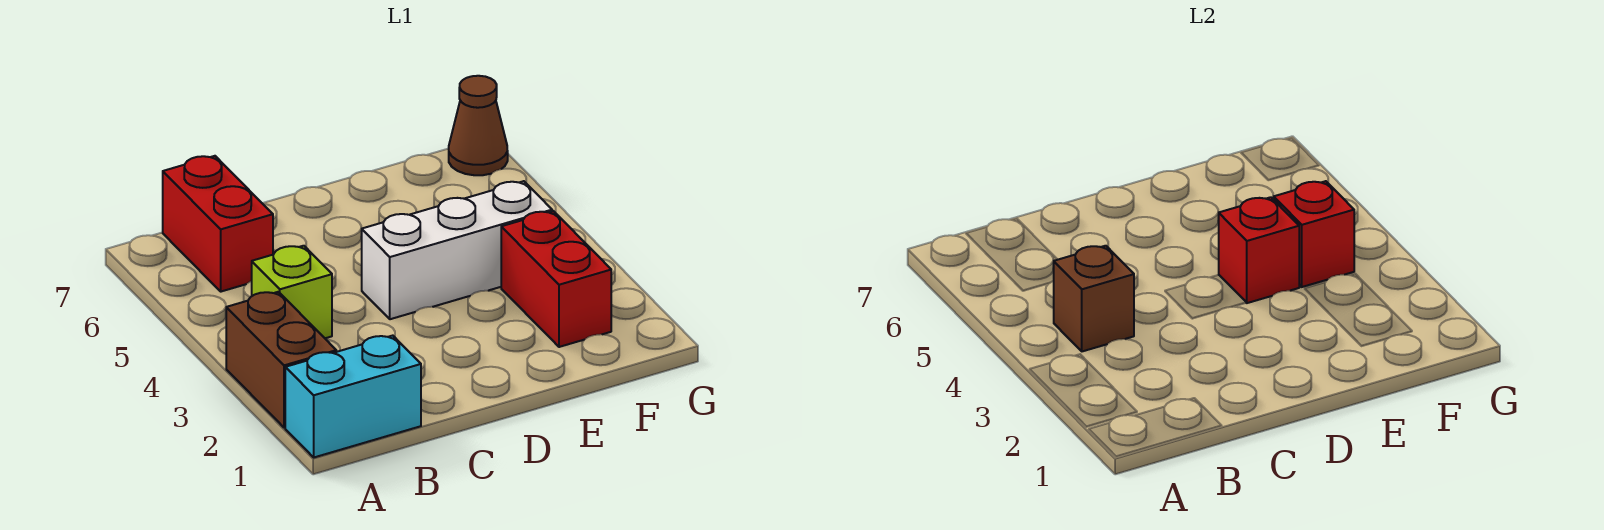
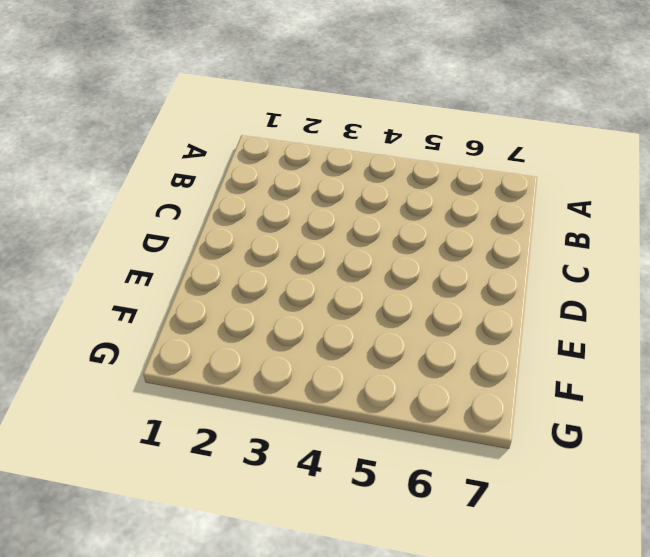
none -> cyan brick A1:B1 level 1
none -> brown brick A2:A3 level 1

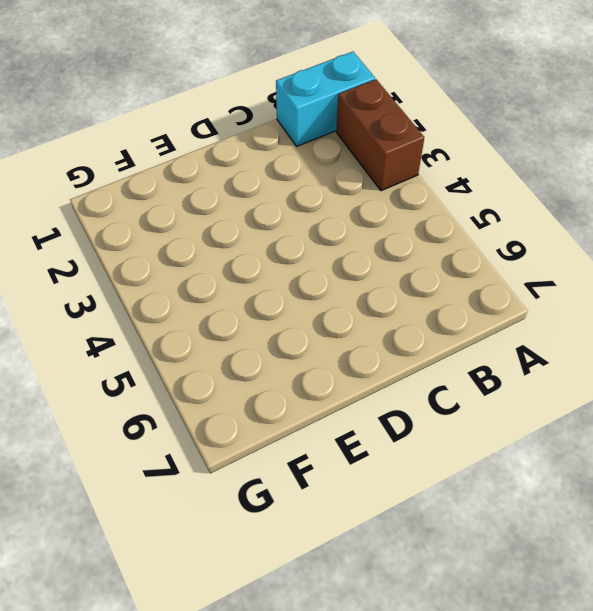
none -> lime brick B4 level 1
none -> red brick B6:B7 level 1

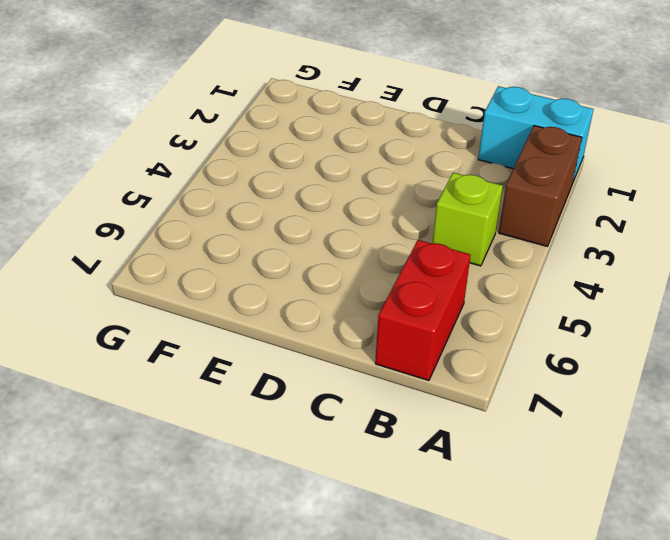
none -> white brick D4:F4 level 1
none -> red brick F2:F3 level 1

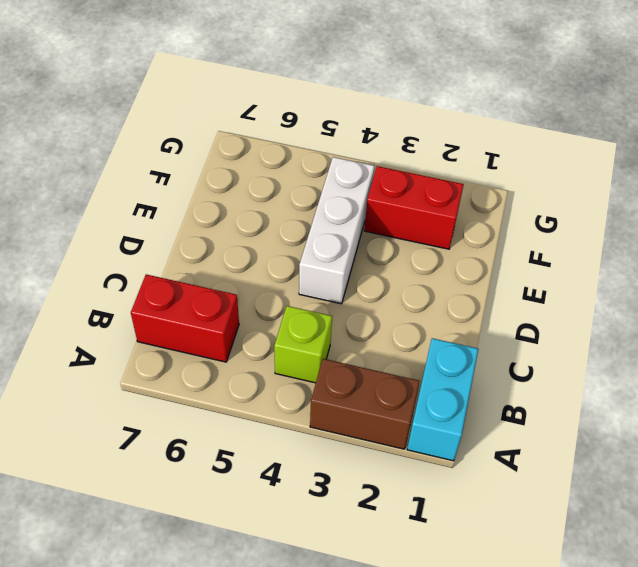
none -> brown cone G7 level 1
none -> brown brick B4 level 2

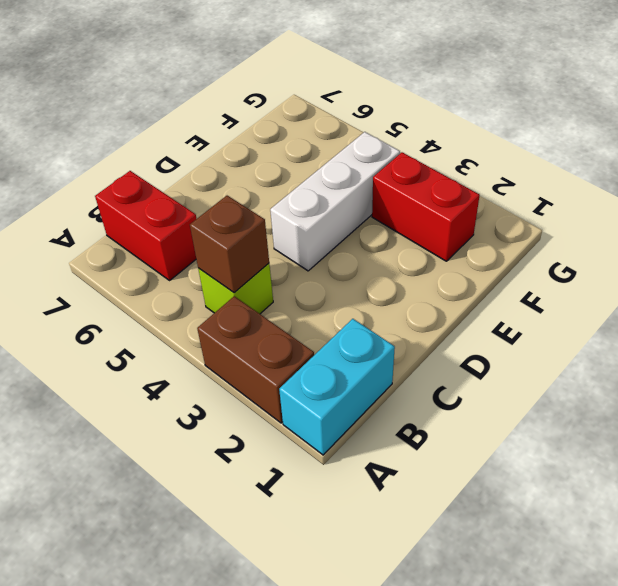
none -> brown cone G7 level 1
none -> red brick E4 level 2

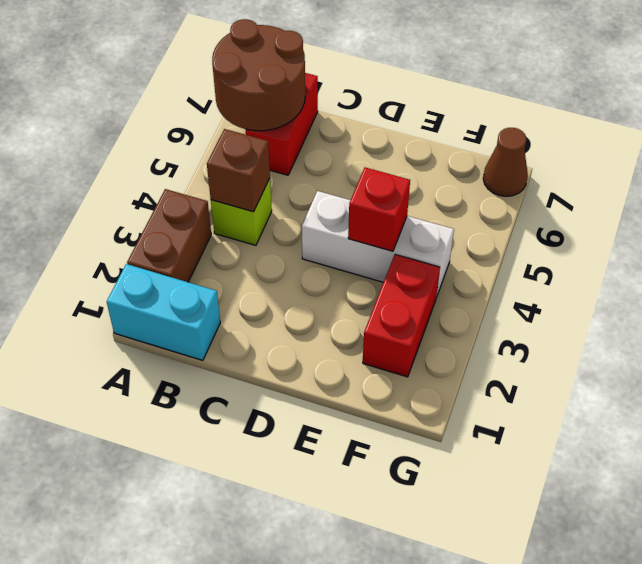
brown round brick A6:B7 level 2 -> none
none -> red brick F4 level 2

